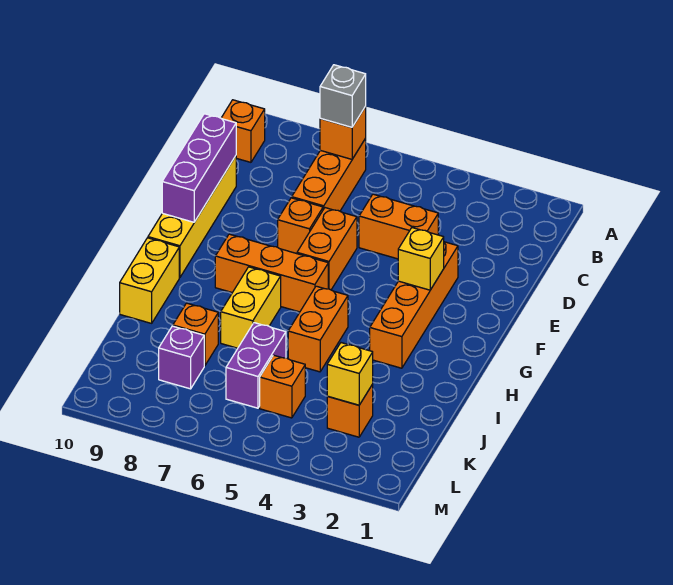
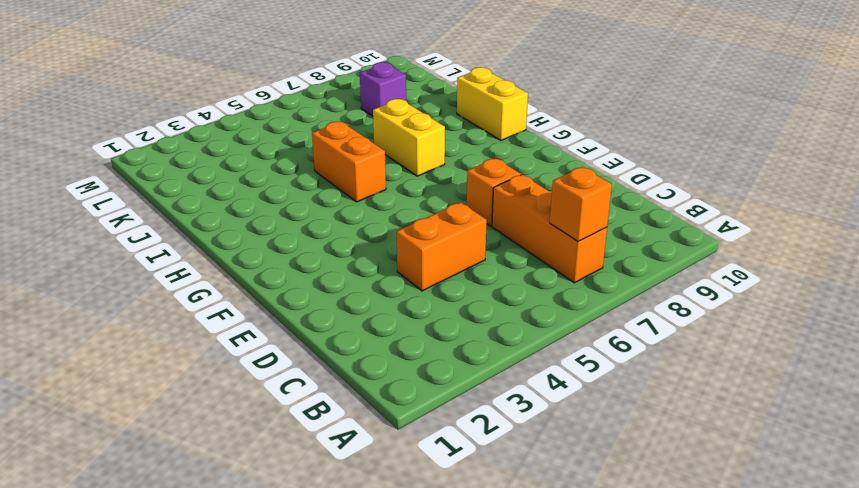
none -> orange brick B10 level 1
none -> yellow brick D10:G10 level 1
none -> orange brick E3:H3 level 1

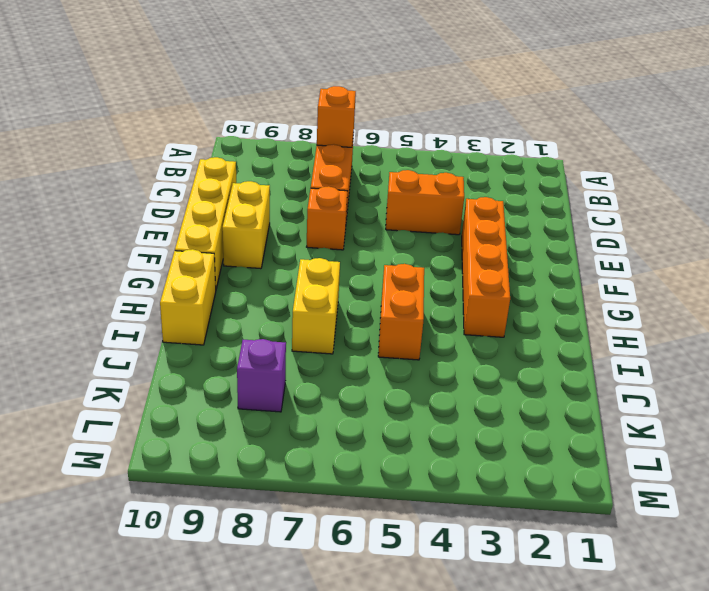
yellow brick E9:F9 level 1 -> none
none -> orange brick B10 level 1
none -> orange brick E6:F6 level 1
none -> orange brick G6:G8 level 1

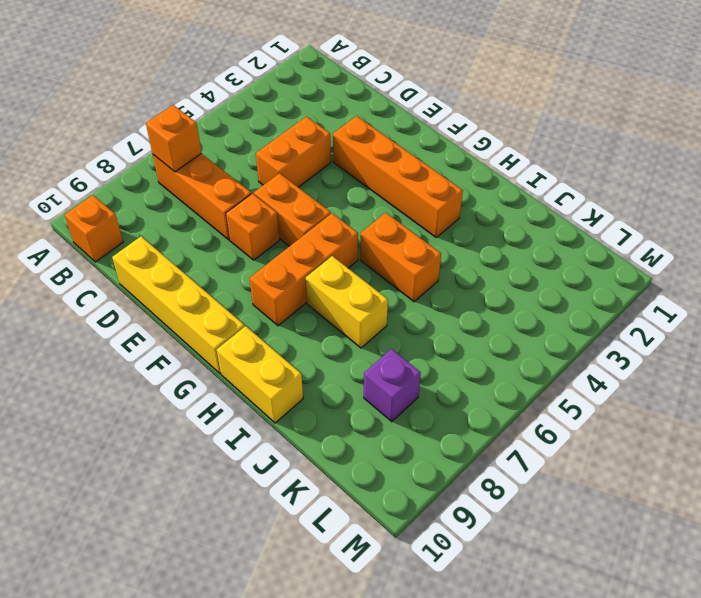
none -> purple brick J6:K6 level 1
none -> orange brick J8 level 1
none -> orange brick K3 level 1

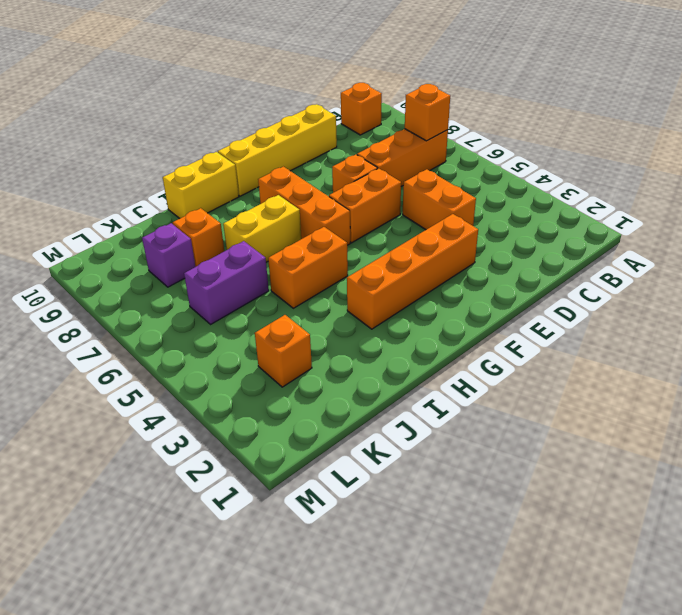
none -> orange brick K5 level 1
none -> purple brick D10:F10 level 2
none -> yellow brick F3 level 2

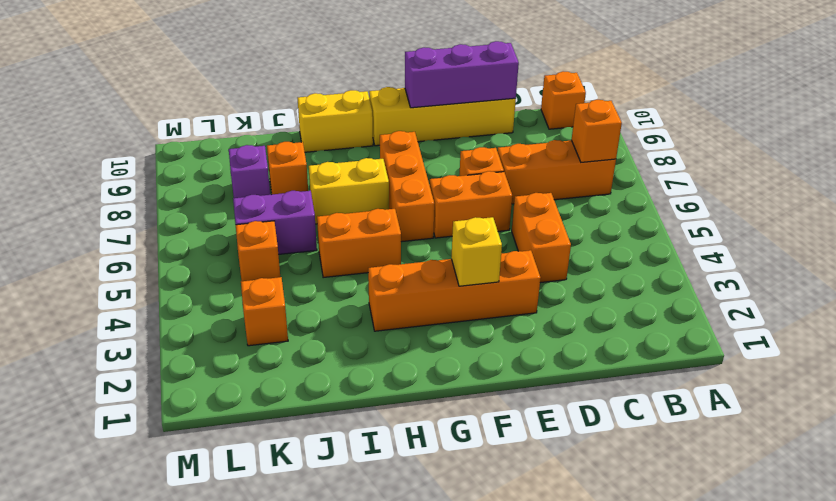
none -> yellow brick K3 level 2
none -> grey brick B7 level 3

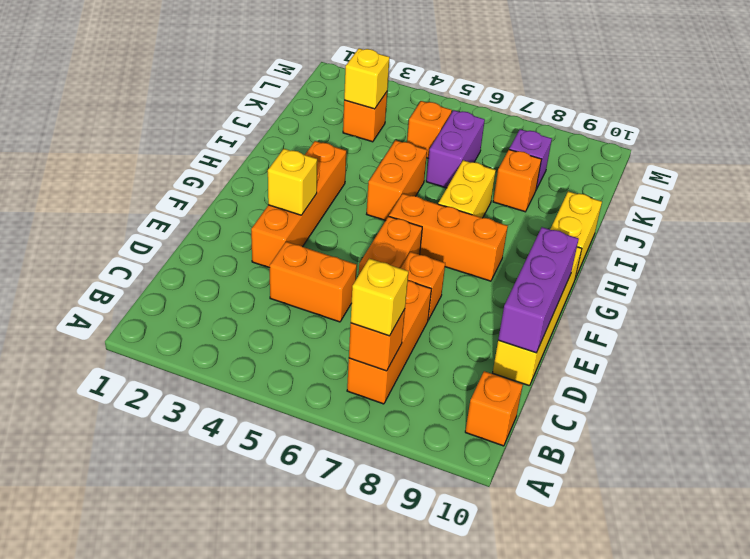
yellow brick B7 level 3 -> grey brick B7 level 3

